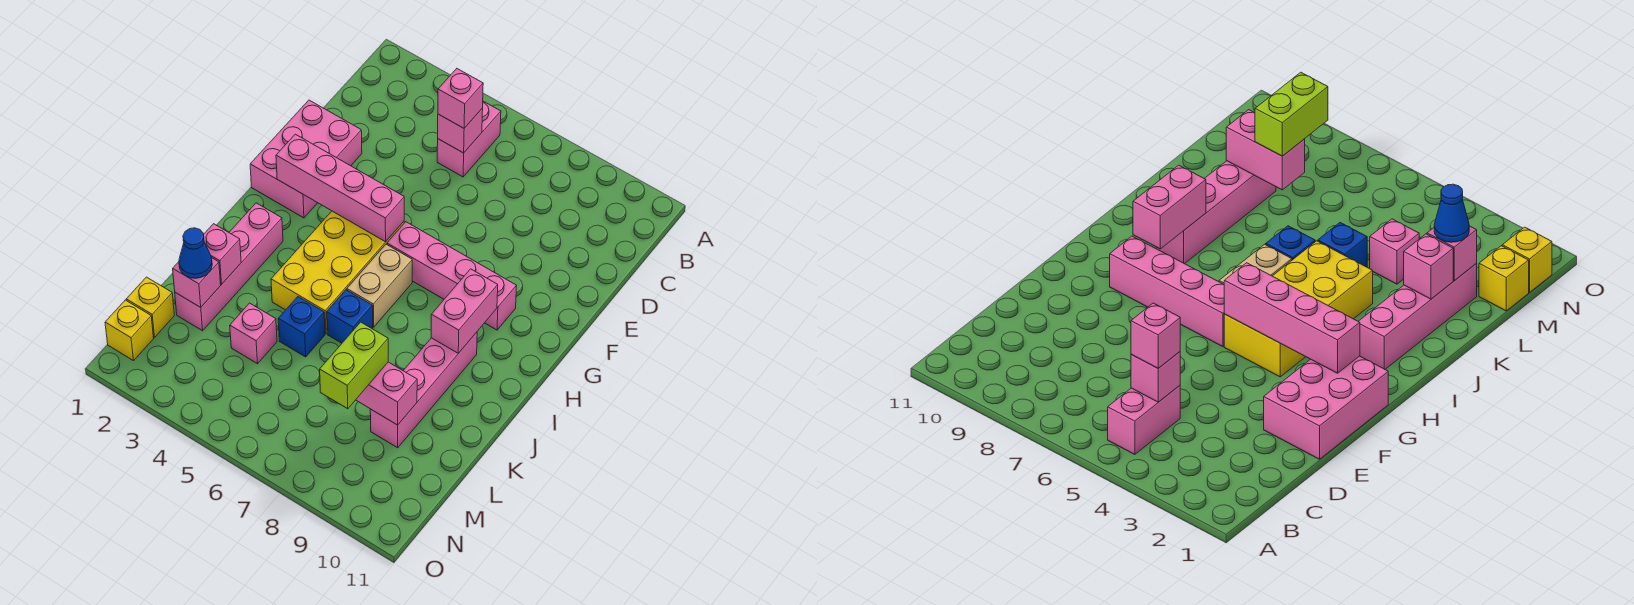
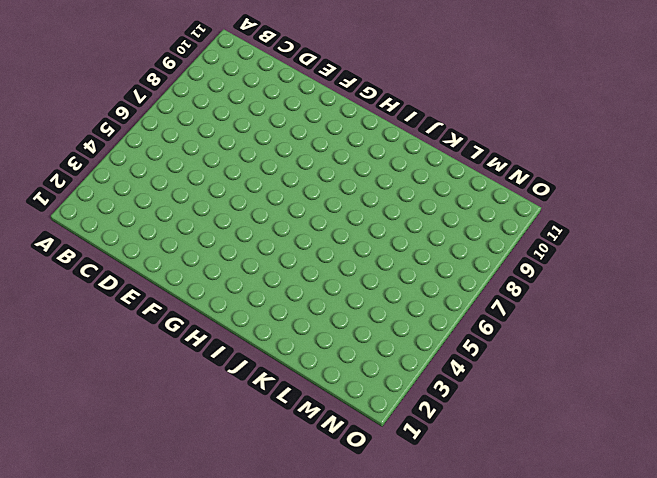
none -> pink brick B5:C5 level 1
none -> pink brick E1:G2 level 1
none -> yellow brick G4:J5 level 1

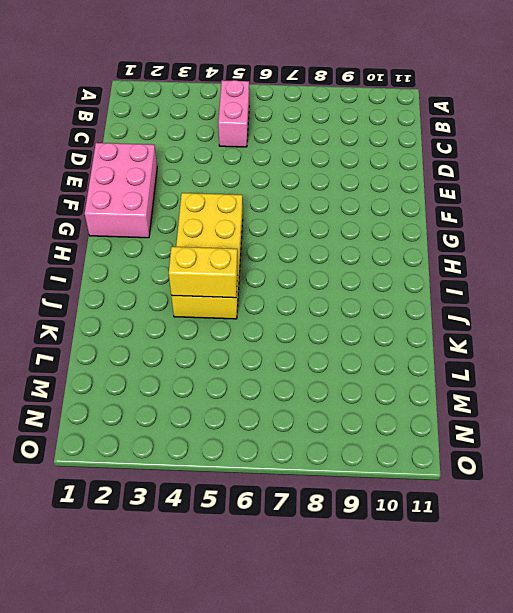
yellow brick J4:J5 level 2 -> none
none -> pink brick G6:G9 level 1
none -> tan brick H6:I6 level 1
none -> pink brick I2:L2 level 1

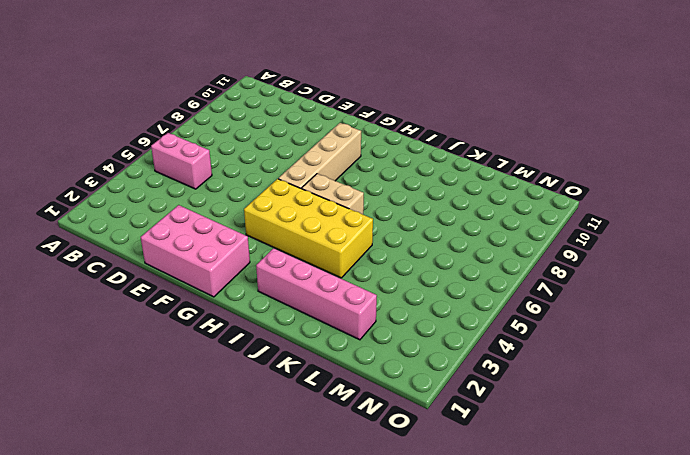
tan brick G6:G9 level 1 -> pink brick G6:G9 level 1
none -> pink brick I9:L9 level 1
none -> blue brick J6 level 1
none -> blue brick K5 level 1

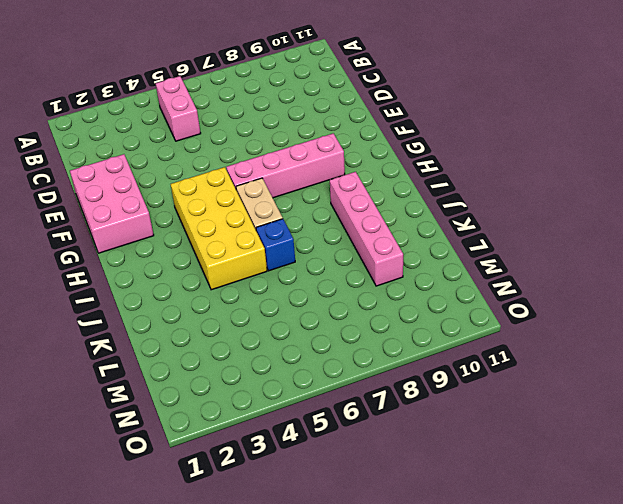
none -> pink brick I2:L2 level 1
none -> blue brick K5 level 1
none -> pink brick L4 level 1

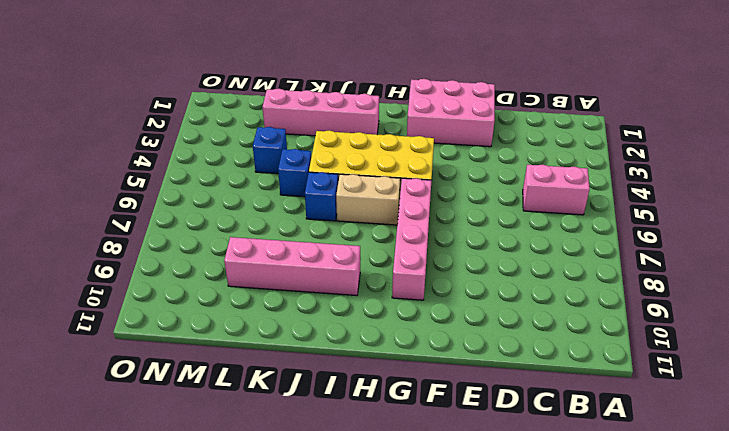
blue brick L4 level 1 -> pink brick L4 level 1
none -> yellow brick M1 level 1
none -> yellow brick N1 level 1
none -> pink brick C5 level 2

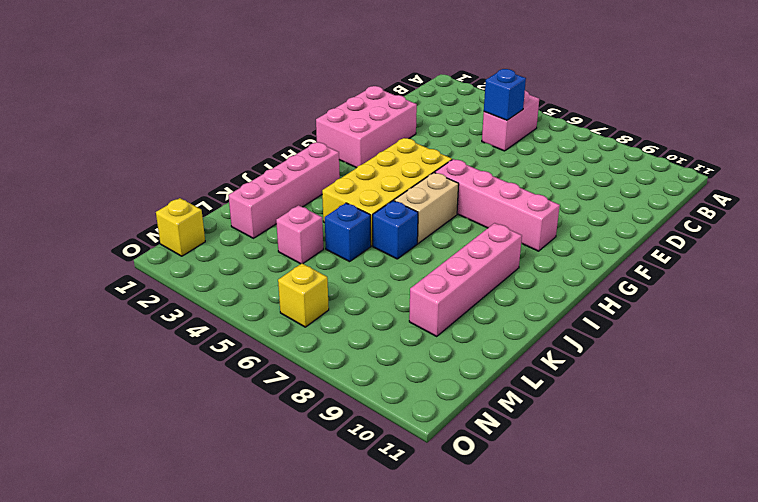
blue brick C5 level 2 -> pink brick C5 level 2
yellow brick N6 level 1 -> yellow brick M1 level 1
none -> pink brick G2:G5 level 2
none -> pink brick H9:I9 level 2
none -> pink brick K2 level 2

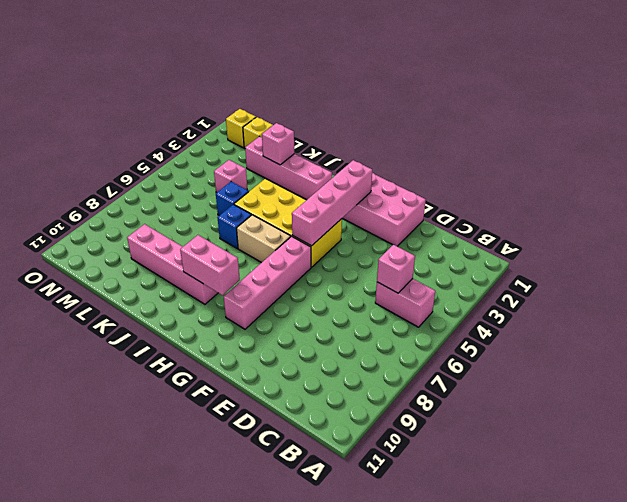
none -> pink brick L2 level 2
none -> pink brick L8:L9 level 2
none -> pink brick C5 level 3

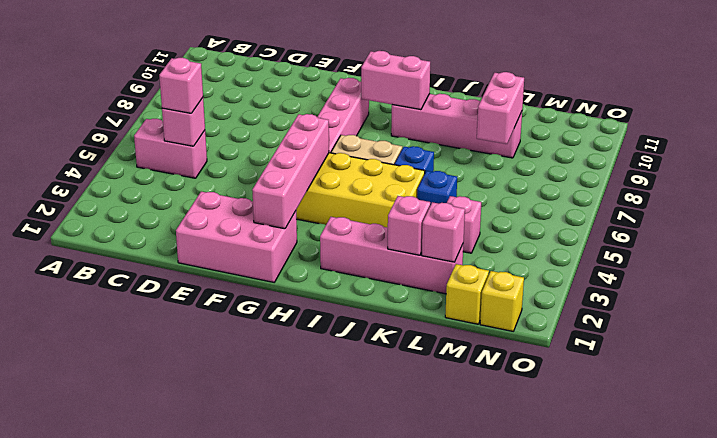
none -> blue cone L2 level 3
none -> lime brick L8:M8 level 3

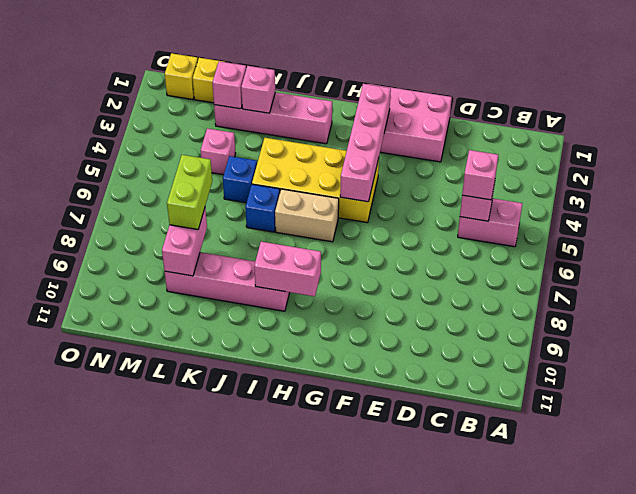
lime brick L7:L8 level 3 -> lime brick L8:M8 level 3
none -> pink brick G6:G9 level 1
none -> blue cone L2 level 3

